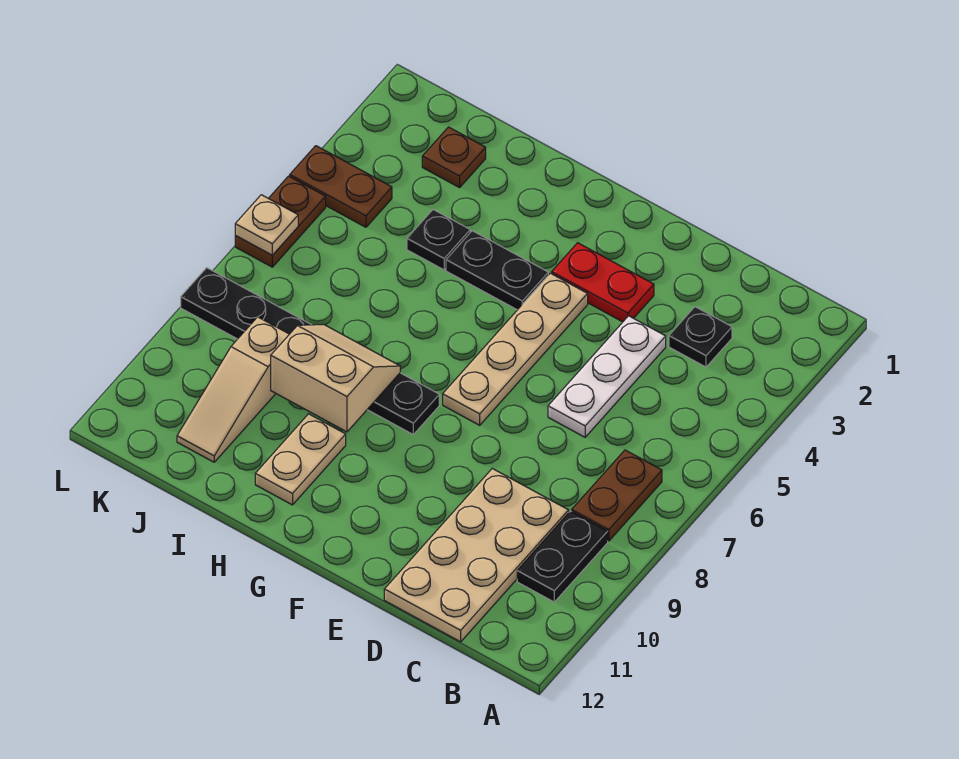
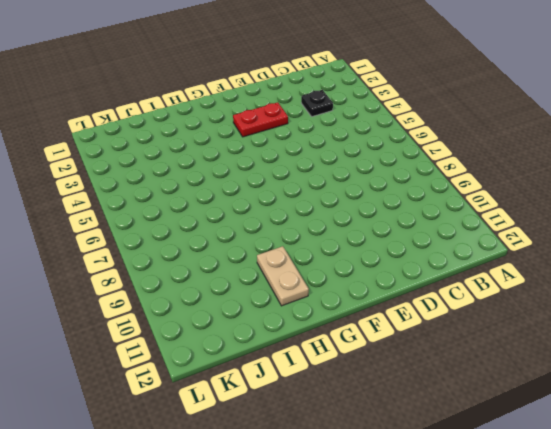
none -> brown plate B7:B8 level 1
none -> black plate B9:B10 level 1
none -> tan plate C9:D12 level 1

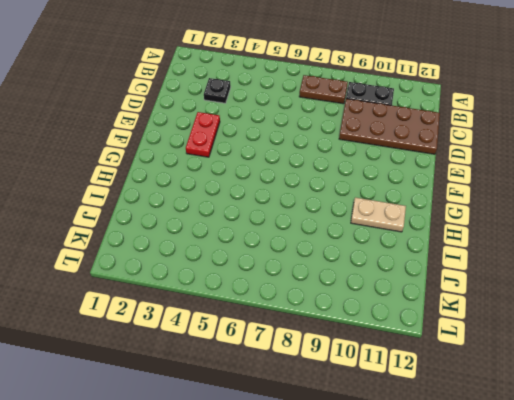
brown plate C9:D12 level 1 -> tan plate C9:D12 level 1
none -> white plate D4:D6 level 1
none -> tan plate F4:F7 level 1
none -> black plate G4:H4 level 1

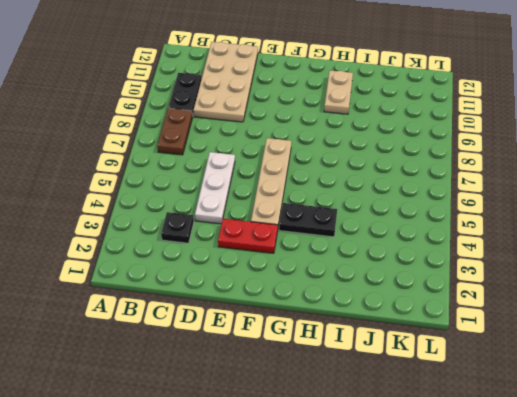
none -> black plate G8:L8 level 1
none -> black plate I4 level 1
none -> brown plate J2 level 1

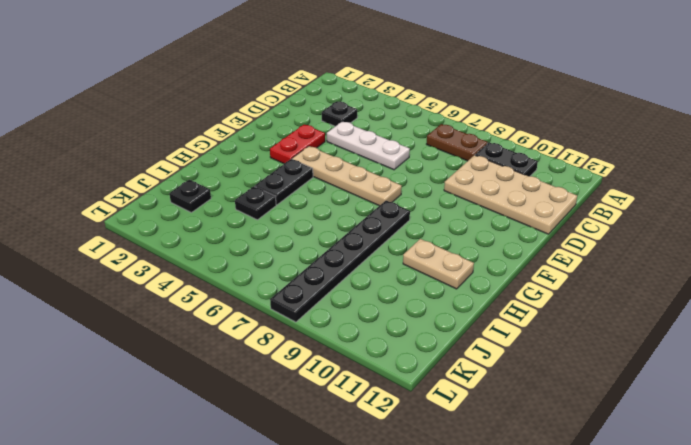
black plate J2 level 1 -> brown plate J2 level 1
none -> tan slope J9:J11 level 1 top 9
none -> brown plate K4:L4 level 1
none -> brown plate L5:L6 level 1

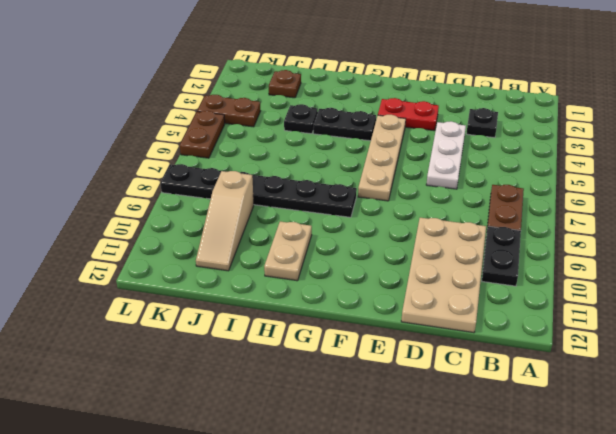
none -> tan slope H8:I9 level 2 top 9
none -> tan plate L6 level 2

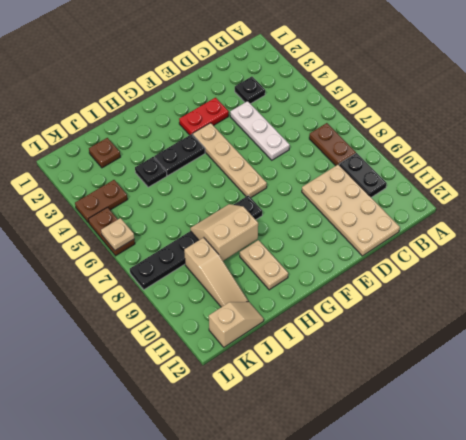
tan slope J12:K12 level 1 top K -> none

